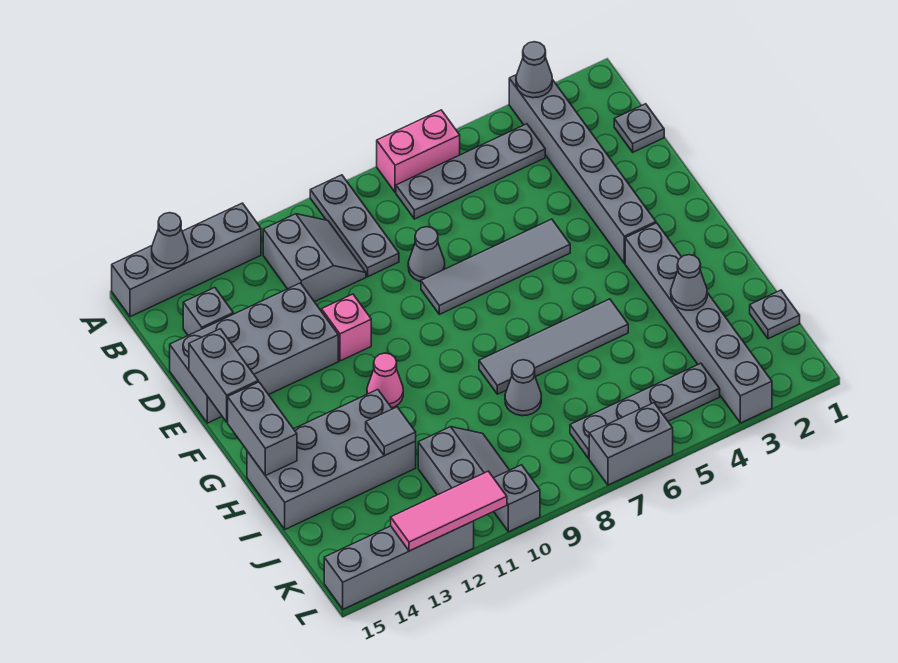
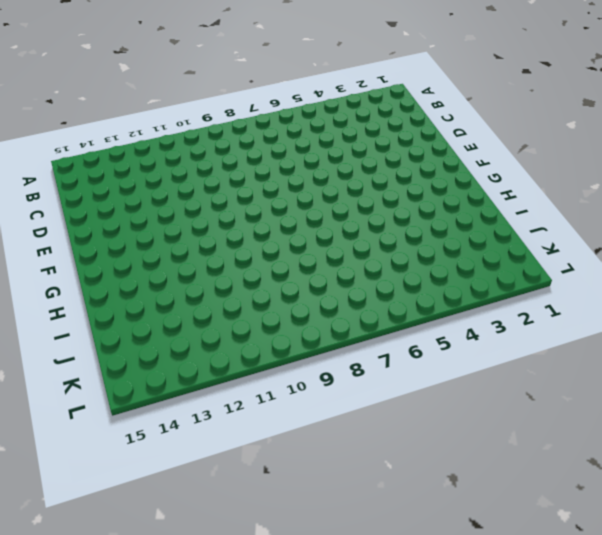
none -> grey brick A3:F3 level 1
none -> pink brick A6:A7 level 1
none -> grey plate A9:C9 level 1
none -> grey brick A12:A15 level 1

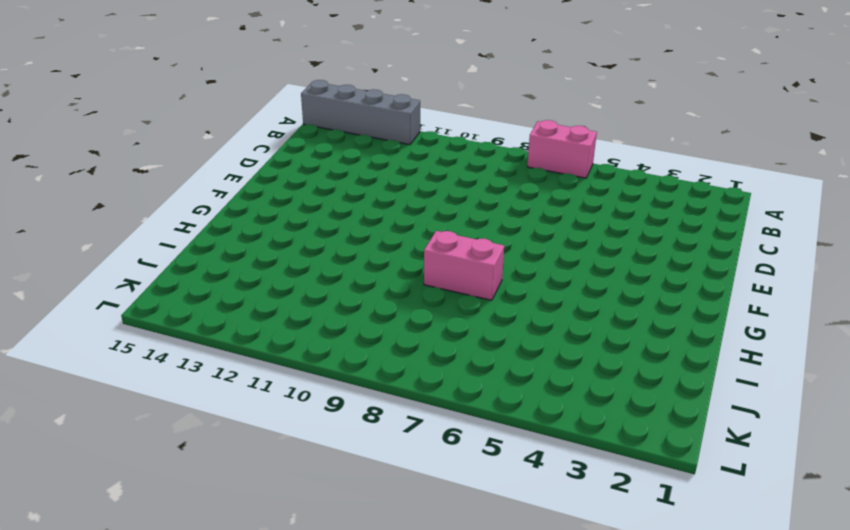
pink brick H7:H8 level 1 -> grey tile H5:H8 level 1
none -> grey brick A3:F3 level 1
none -> grey plate A9:C9 level 1
none -> grey plate B4:B7 level 1
none -> grey slope B10:C11 level 1 top 11

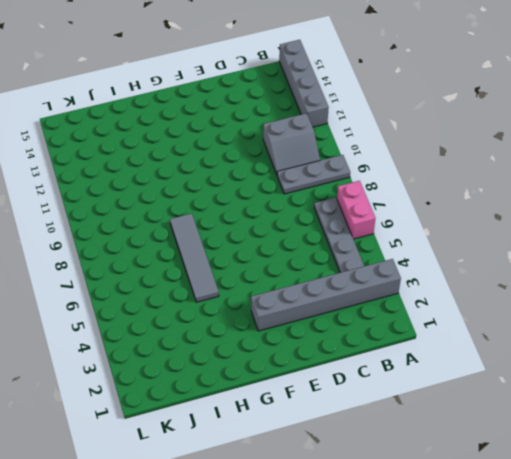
none -> grey plate C1 level 1
none -> grey brick C14 level 1
none -> grey cone D8 level 1
none -> grey brick D12:E15 level 1

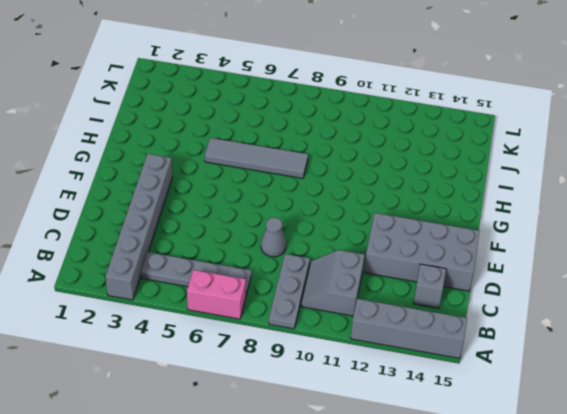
none -> grey plate C1 level 1
none -> grey tile E5:E8 level 1
none -> pink brick E11 level 1
none -> grey brick G3:L3 level 1

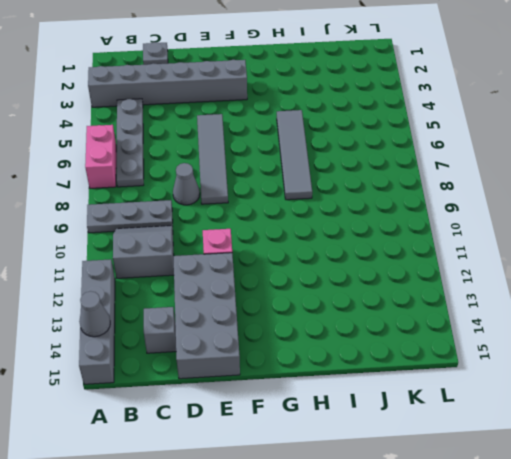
none -> grey brick G3:L3 level 1
none -> pink cone G11 level 1
none -> grey brick H12:I15 level 1
none -> grey cone I8 level 1

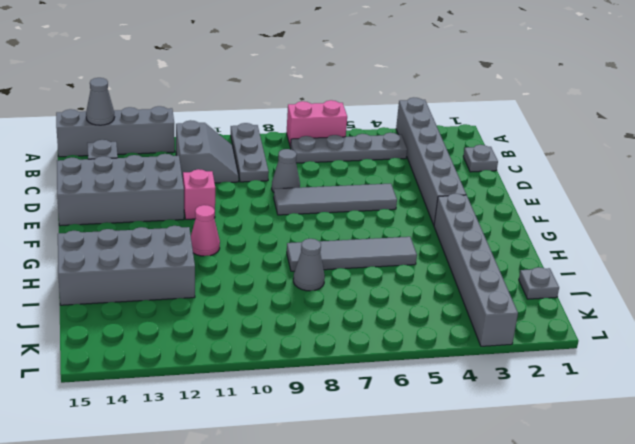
none -> grey slope J10:K11 level 1 top 11
none -> grey plate K4:K7 level 1
none -> grey brick L6:L7 level 1
none -> grey brick L10 level 1

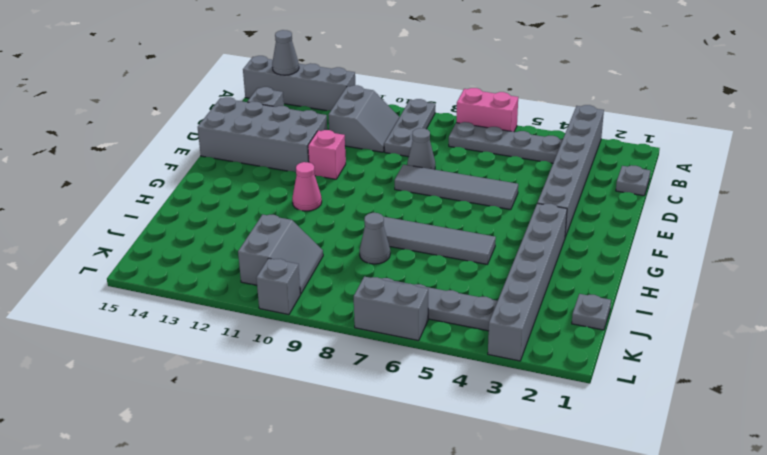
none -> grey brick H12:I15 level 1
none -> grey brick L12:L15 level 1
none -> grey cone A3 level 2
none -> grey brick E15:F15 level 2

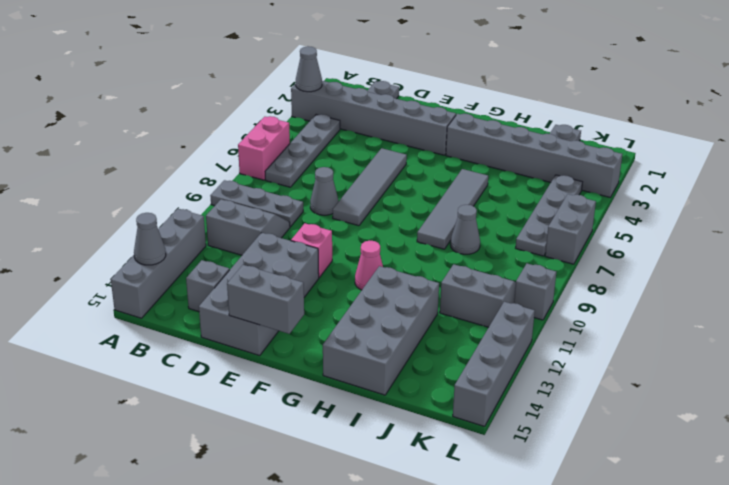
none -> grey brick G15:H15 level 2
none -> grey cone I3 level 2
none -> grey tile I12 level 2
none -> pink tile L11:L13 level 2

